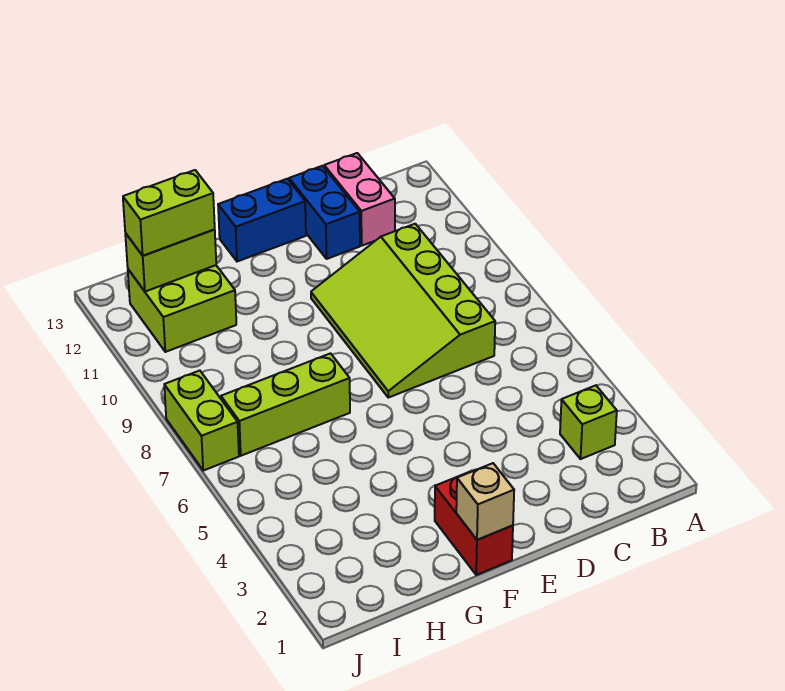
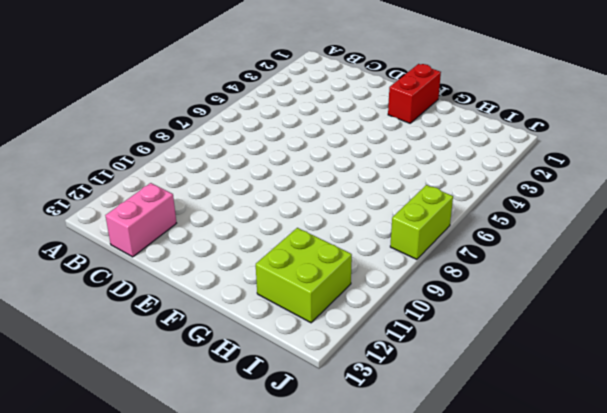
none -> lime brick B3 level 1
none -> lime slope C7:E10 level 1 top C
none -> blue brick D12:D13 level 1

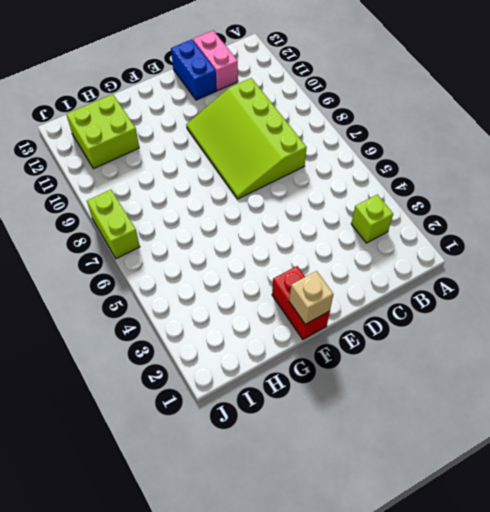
none -> blue brick E13:F13 level 1
none -> lime brick G7:I7 level 1
none -> lime brick H12:I12 level 2

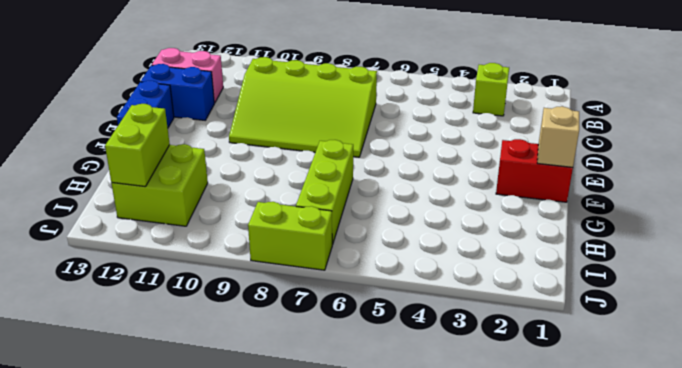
none -> lime brick H12:I12 level 3

